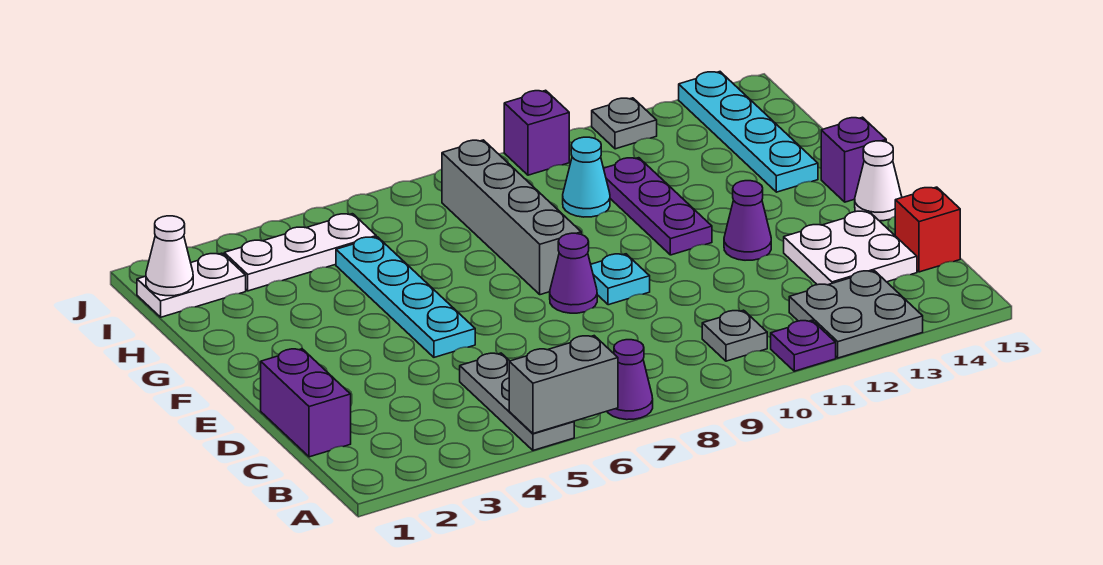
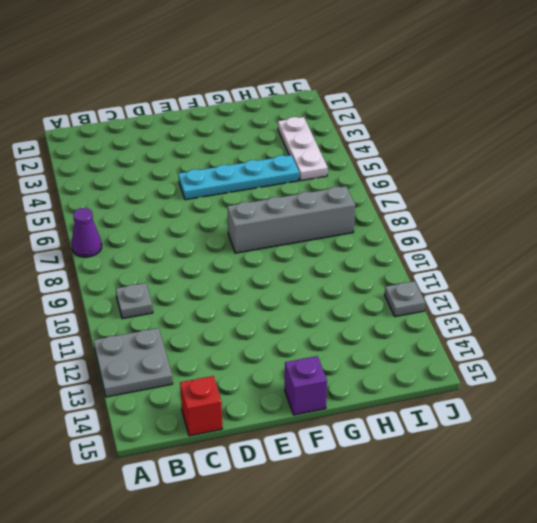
none -> grey plate A5:C5 level 1
none -> purple plate A11 level 1
none -> purple brick C1:D1 level 1

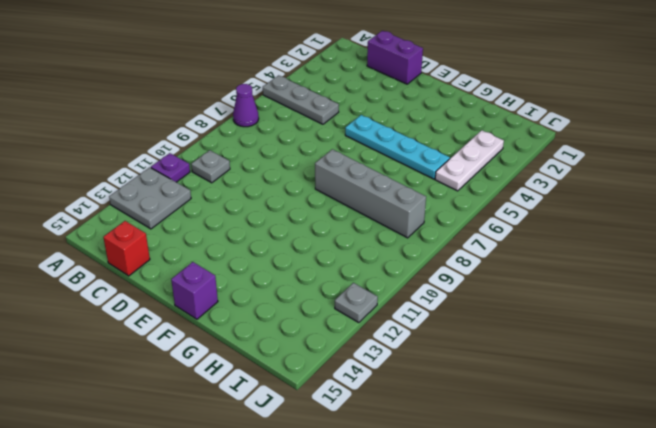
none -> white plate C13:D14 level 1
none -> purple cone E8 level 1
none -> cyan plate E9 level 1

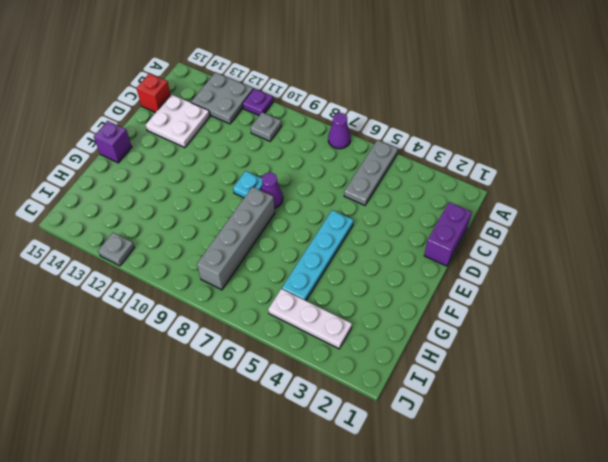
none -> purple cone E12 level 1
none -> white cone E15 level 1
none -> purple plate F11:H11 level 1

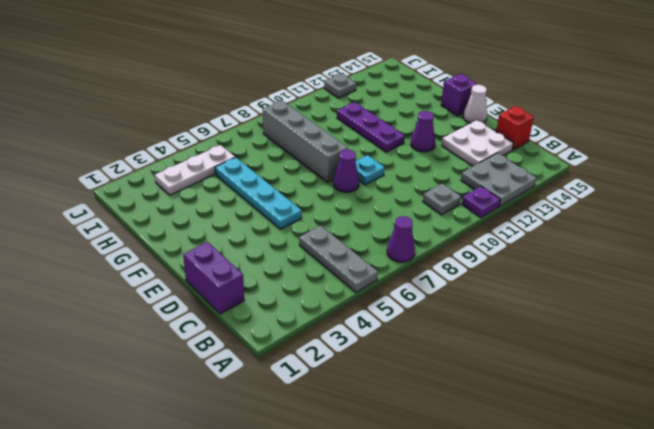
none -> cyan plate G14:J14 level 1
none -> cyan cone H10 level 1
none -> white plate I1:I2 level 1

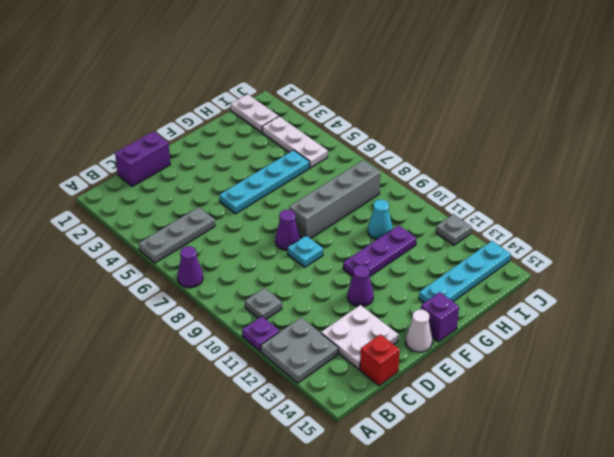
none -> purple brick J10 level 1
none -> grey brick A5:A6 level 2
none -> white cone I1 level 2

